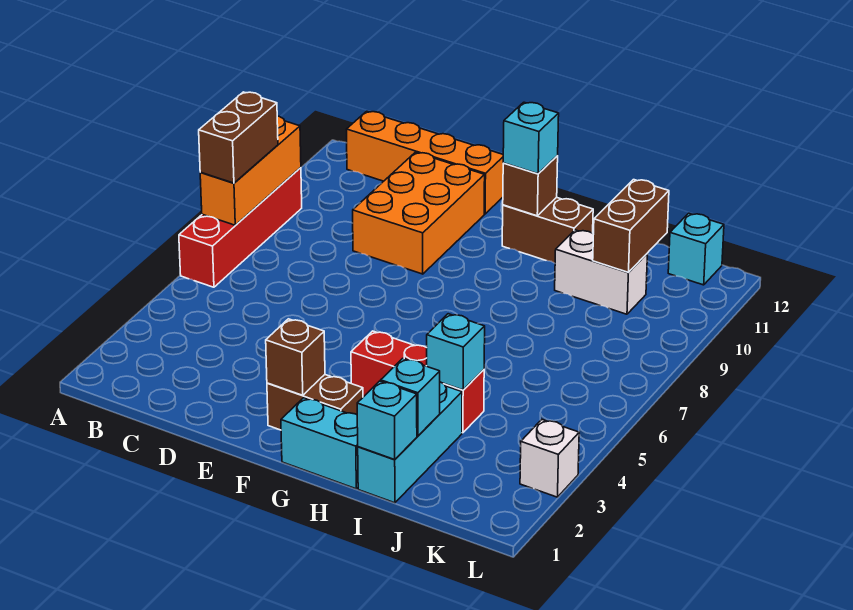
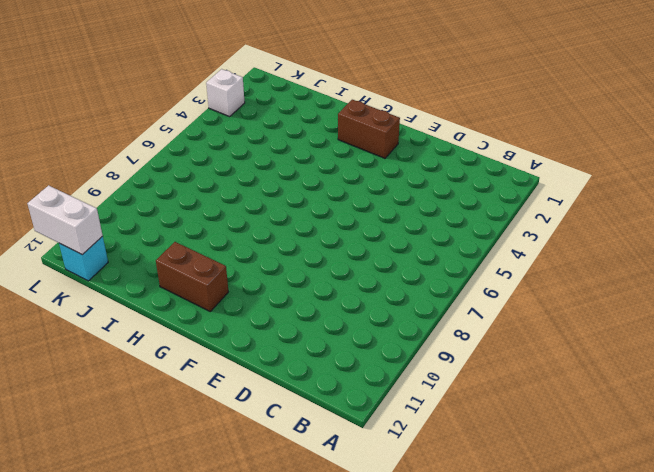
white brick K12:L12 level 2 -> white brick I10:J10 level 1
none -> red brick A6:A9 level 1
none -> orange brick B12:E12 level 1
none -> orange brick D9:E11 level 1

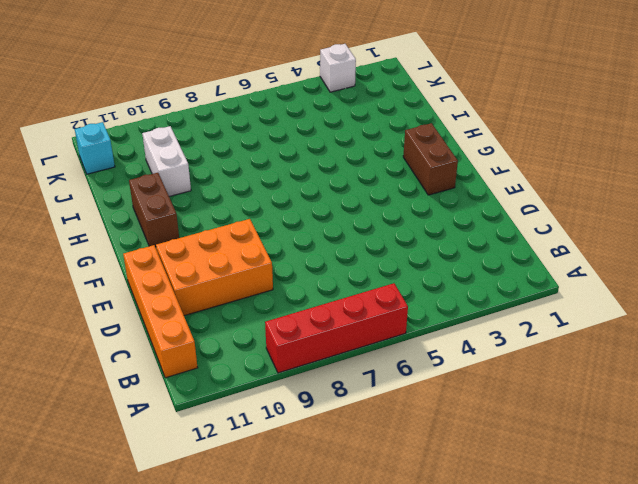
none -> cyan brick G1:H1 level 1
none -> red brick G4:I4 level 1
none -> cyan brick I1:I3 level 1

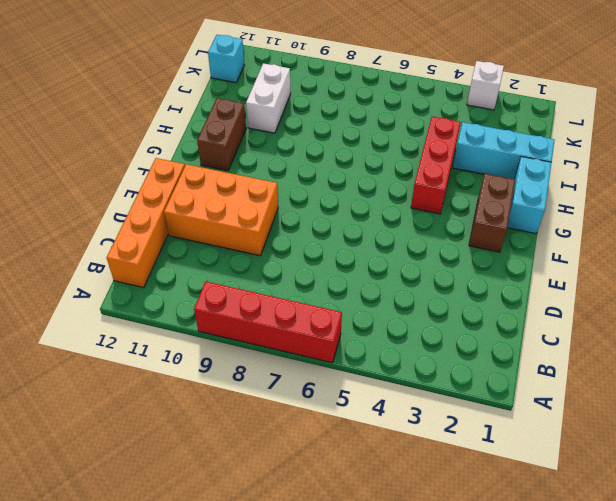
none -> orange brick A7:A9 level 2
none -> brown brick F2 level 2
none -> brown brick G11 level 2

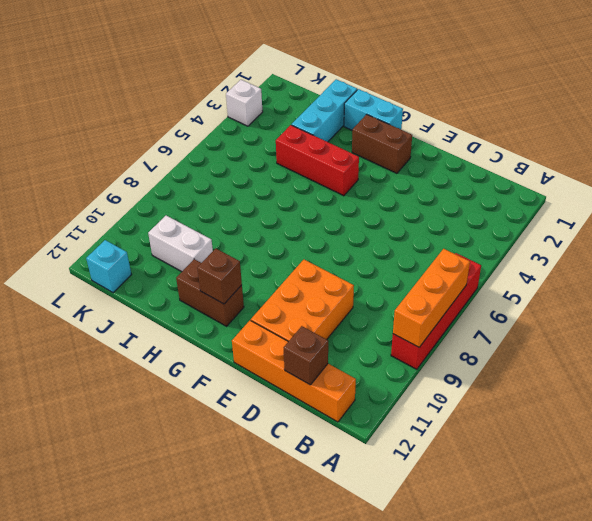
brown brick C12 level 2 -> brown brick F2 level 2
none -> cyan brick I1 level 2
none -> cyan brick I2 level 2
none -> cyan brick I4 level 2

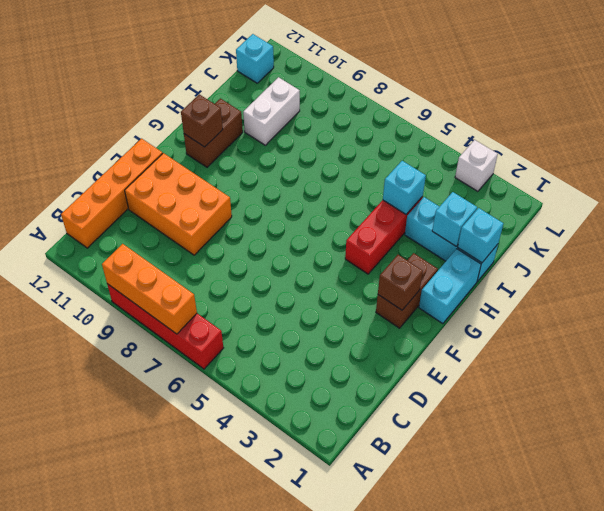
none -> brown brick J10:J11 level 2
none -> brown brick A7:A8 level 3
none -> cyan brick G11 level 3

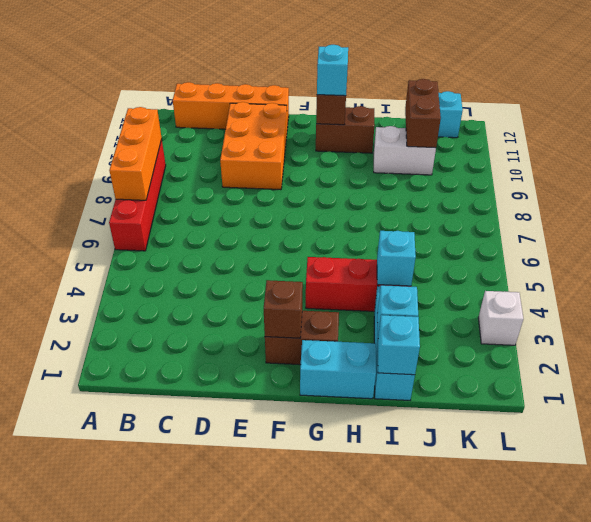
none -> brown brick A7:A8 level 3

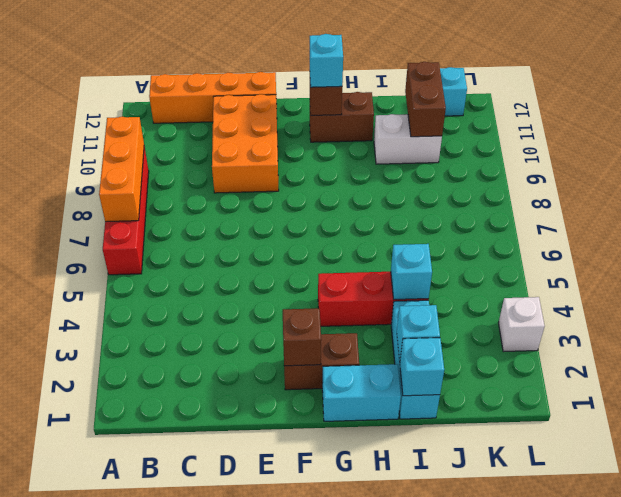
none -> brown brick A7:A8 level 3

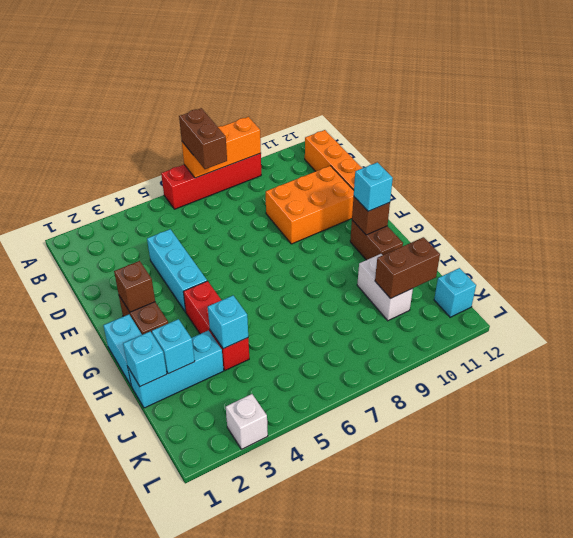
brown brick A7:B7 level 3 -> brown brick A7:A8 level 3
cyan brick D4:F4 level 1 -> none

